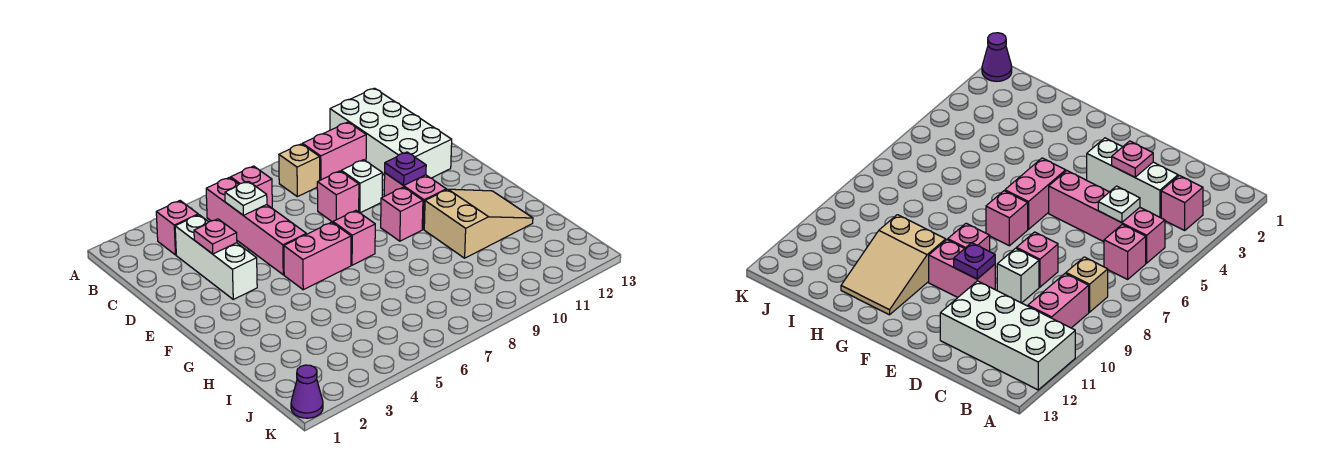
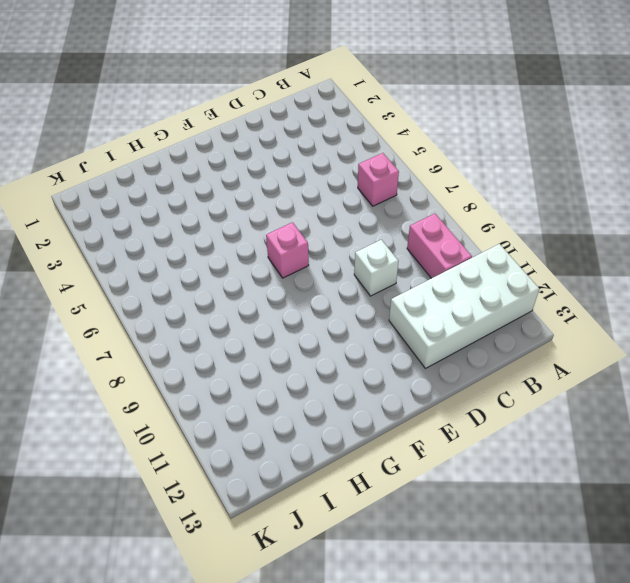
none -> pink brick B3 level 1
none -> pink brick B5:E5 level 1
none -> tan brick B8 level 1

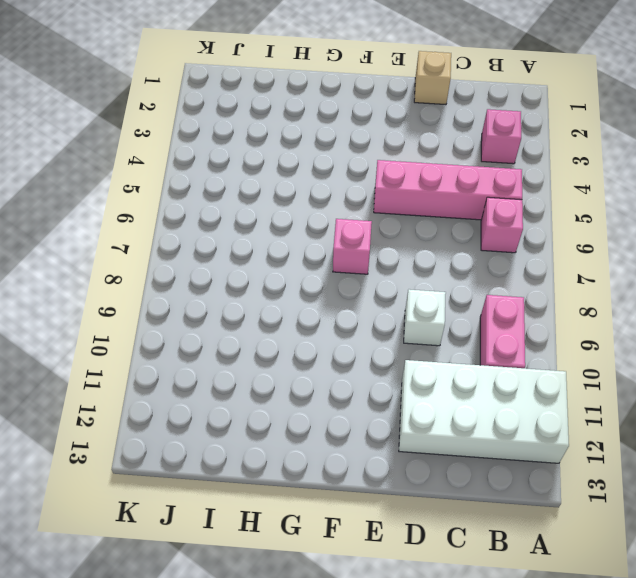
tan brick D1 level 1 -> tan brick B8 level 1
none -> white brick C3:E3 level 1
none -> pink brick D8 level 1
none -> pink brick E10:F10 level 1

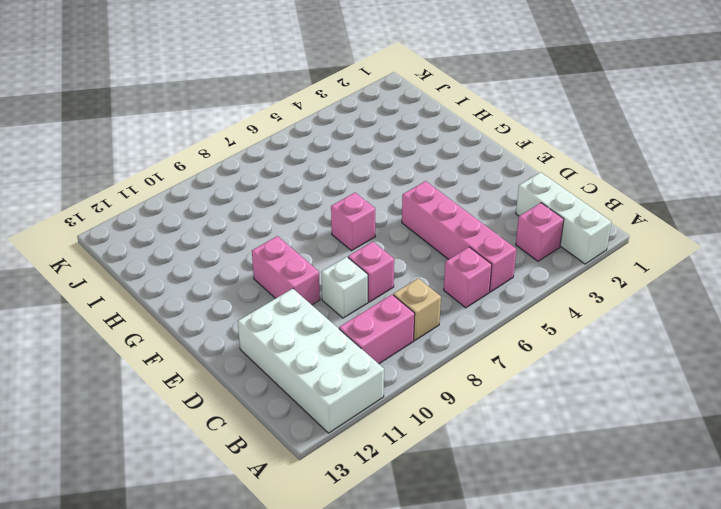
white brick A2:C2 level 1 -> white brick C3:E3 level 1
none -> pink brick F5:F6 level 1
none -> pink brick F9 level 1
none -> tan slope G10:H12 level 1 top 10

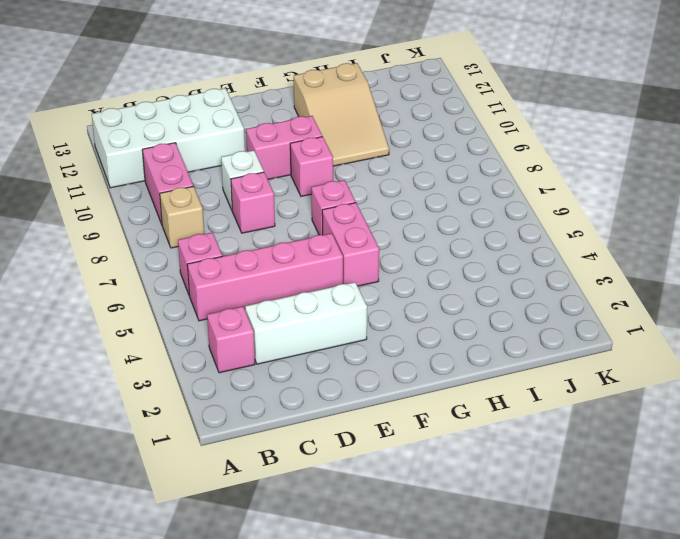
tan slope G10:H12 level 1 top 12 -> tan slope G10:H12 level 1 top 10
none -> purple cone K1 level 1
none -> white plate C5 level 2
none -> pink plate D3 level 2

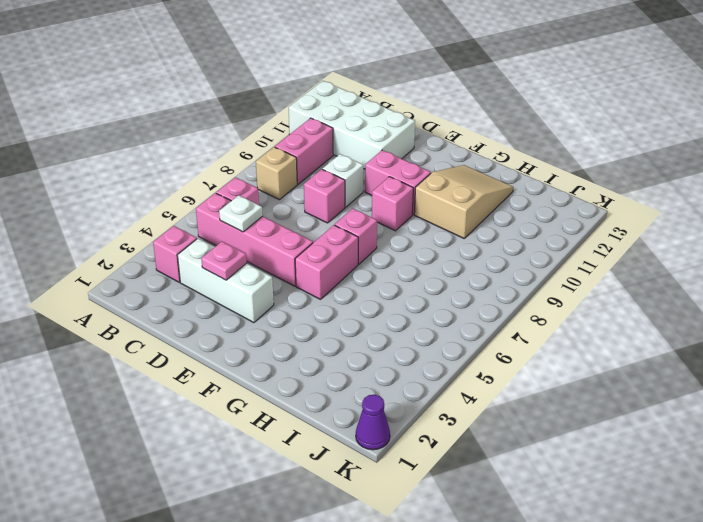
none -> purple plate E10 level 2

